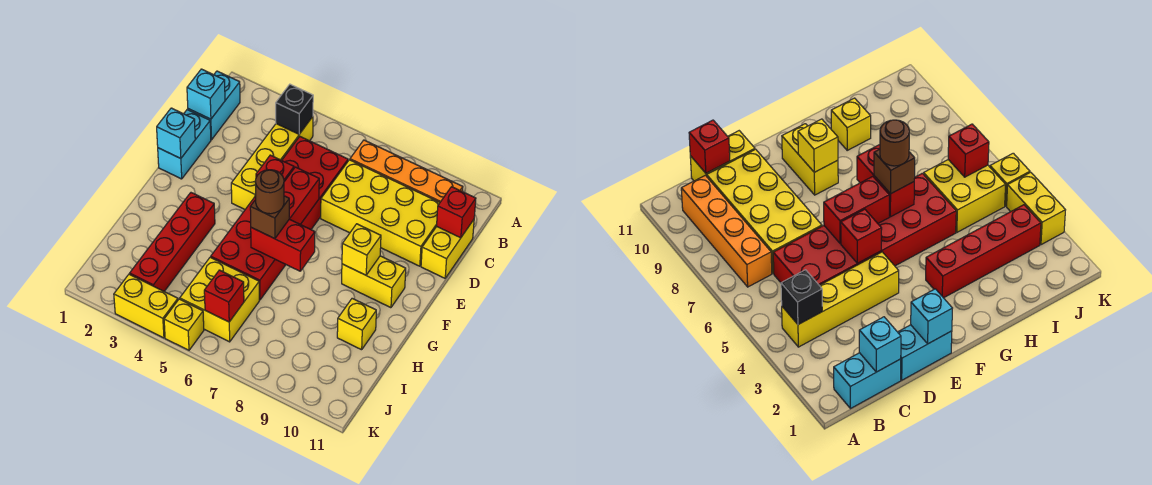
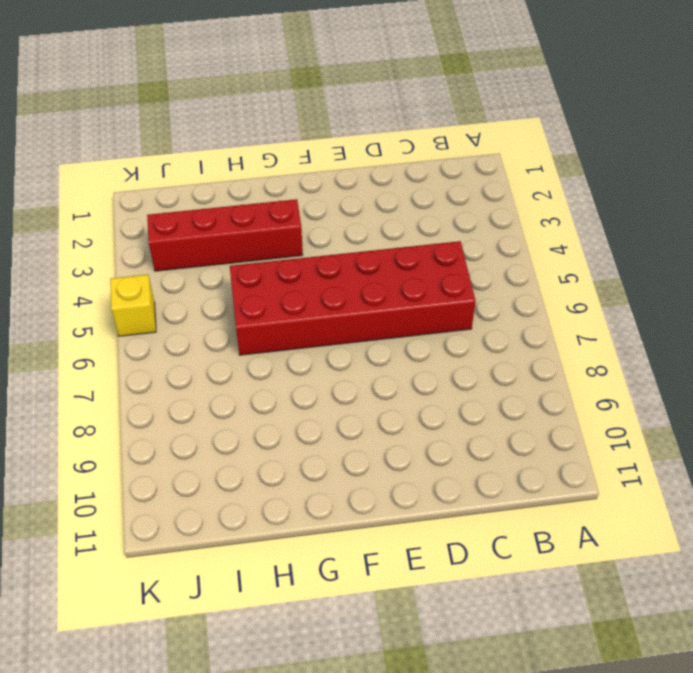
none -> cyan brick B1:C1 level 1
none -> yellow brick B4:E4 level 1
none -> orange brick B7:B10 level 1

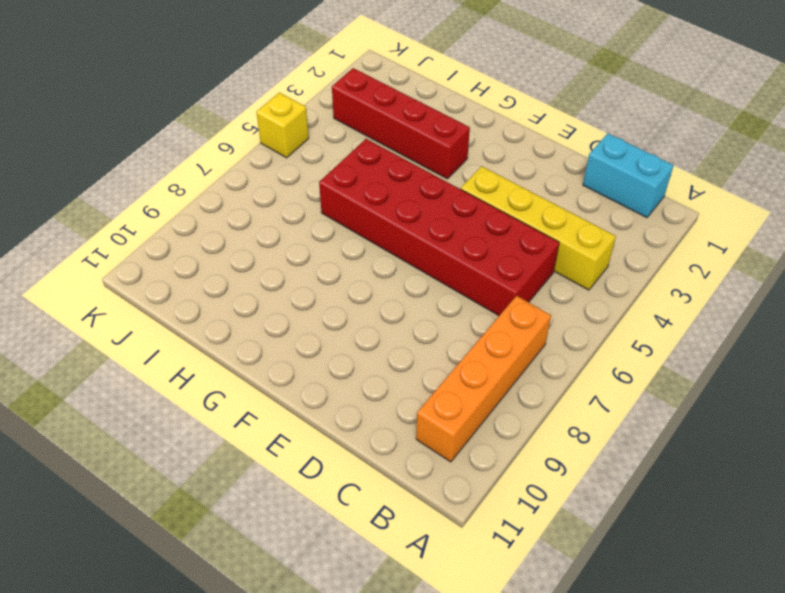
none -> yellow brick C7:D10 level 1
none -> yellow brick C11:D11 level 1
none -> cyan brick D1:E1 level 1

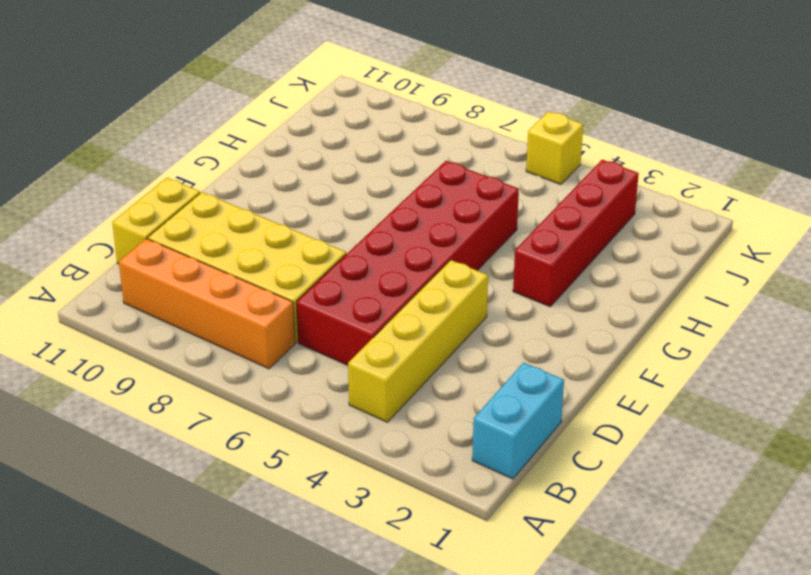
none -> cyan brick D1:E1 level 1
none -> yellow brick F9:F10 level 1
none -> yellow brick H10 level 1

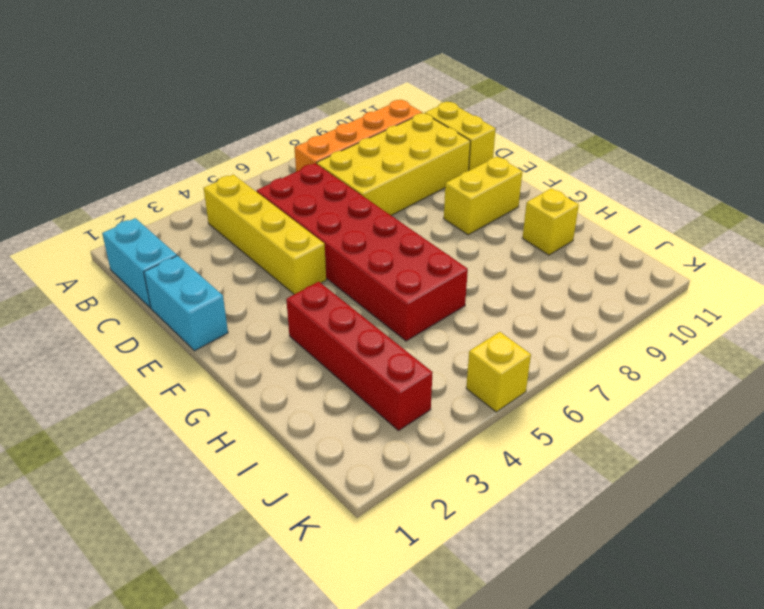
none -> yellow brick I5:J6 level 1
none -> yellow brick K3:K4 level 1
none -> black brick B4 level 2

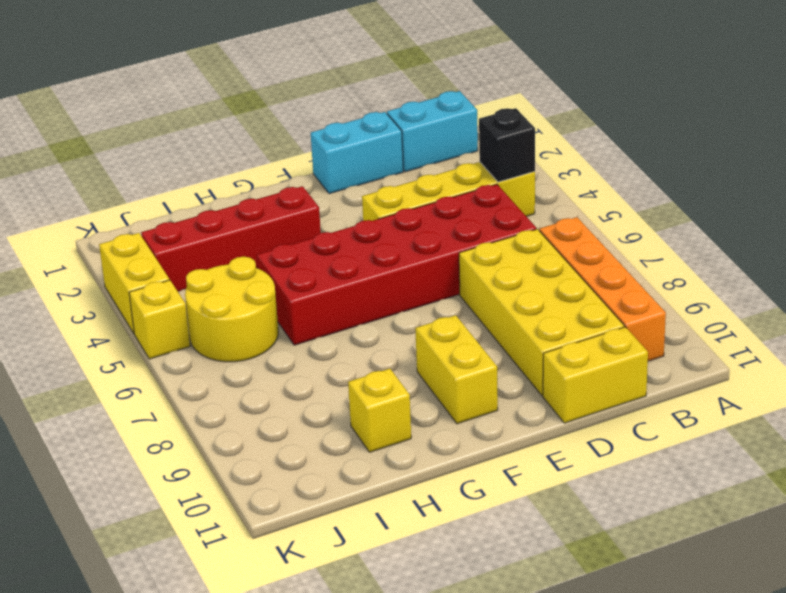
yellow round brick I5:J6 level 1 -> yellow brick I5:J6 level 1
none -> cyan brick C1 level 2
none -> red brick C11 level 2
none -> cyan brick E1 level 2

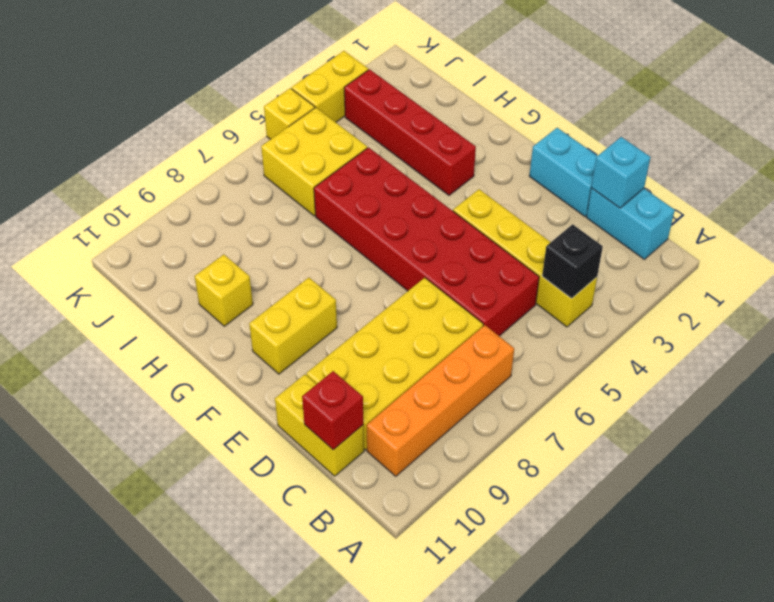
none -> cyan brick E1 level 2
none -> red brick E5 level 2
none -> red brick E6:F6 level 2

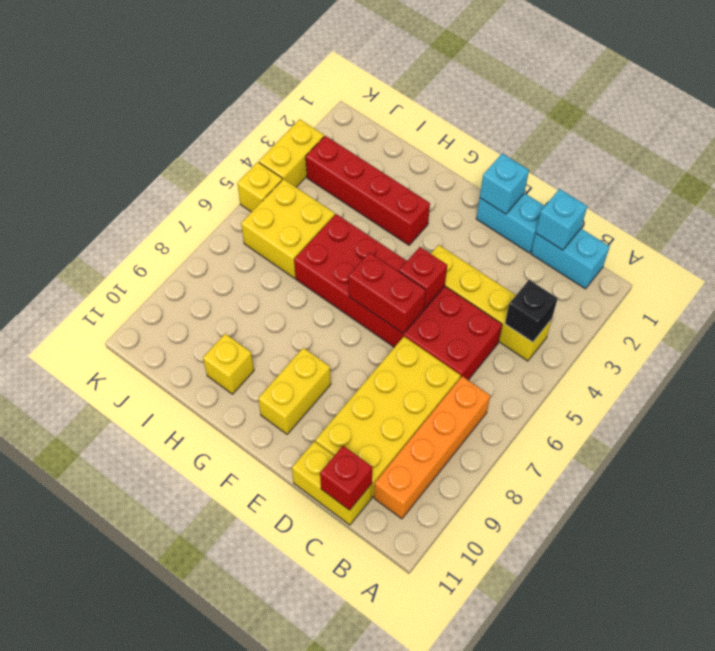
none -> yellow brick F9 level 2
none -> red brick G6:G7 level 2
none -> red brick J6 level 2

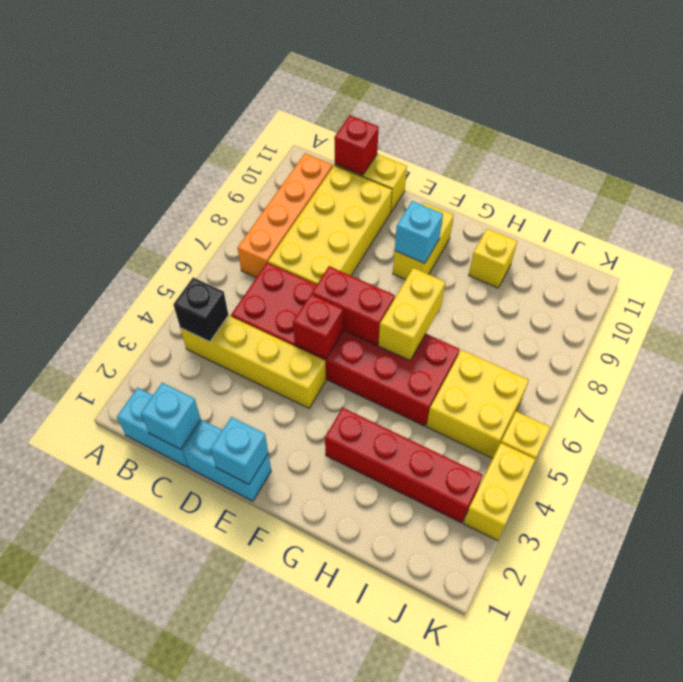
cyan brick F9 level 2 -> yellow brick F9 level 2
yellow brick G6:G7 level 2 -> red brick G6:G7 level 2
none -> red brick J6 level 2
none -> brown brick G6 level 3
none -> brown round brick G6 level 4

